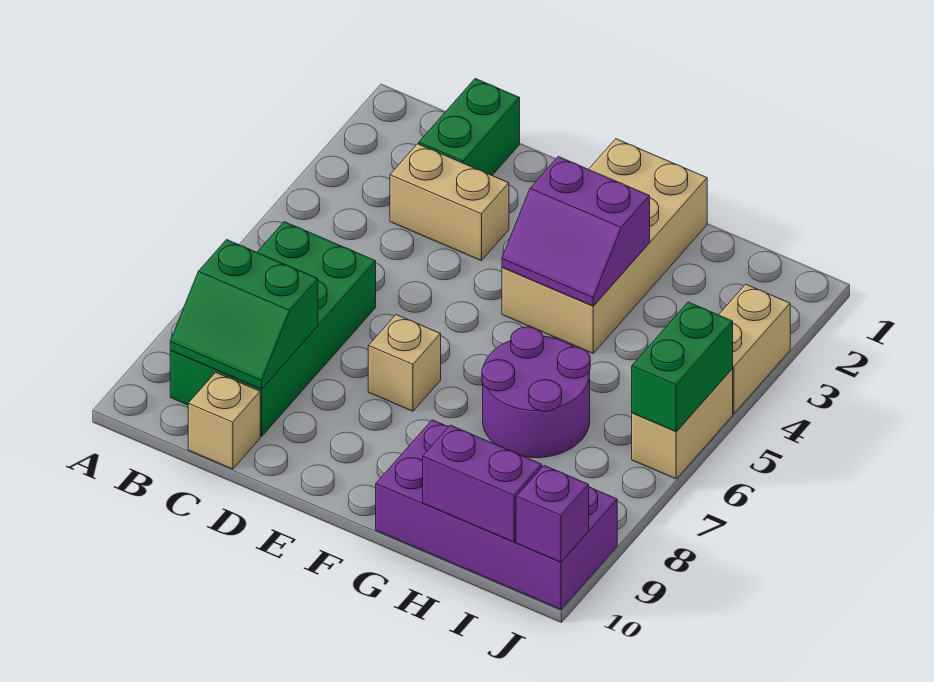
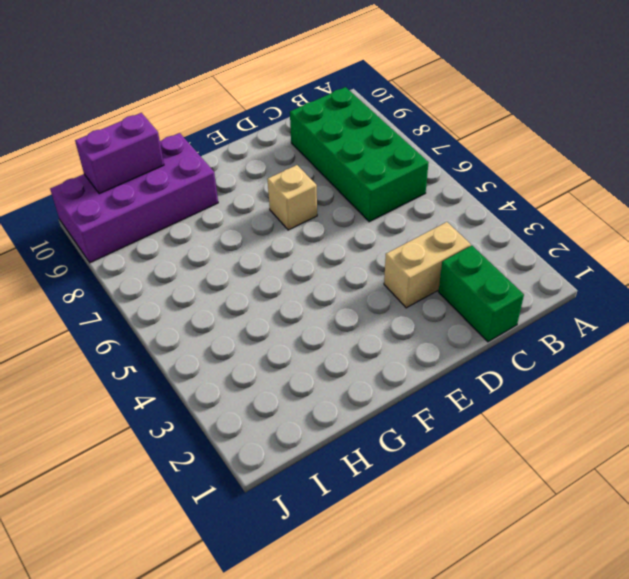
none -> tan brick C10 level 1
none -> tan brick F1:G4 level 1
none -> purple round brick G6:H7 level 1

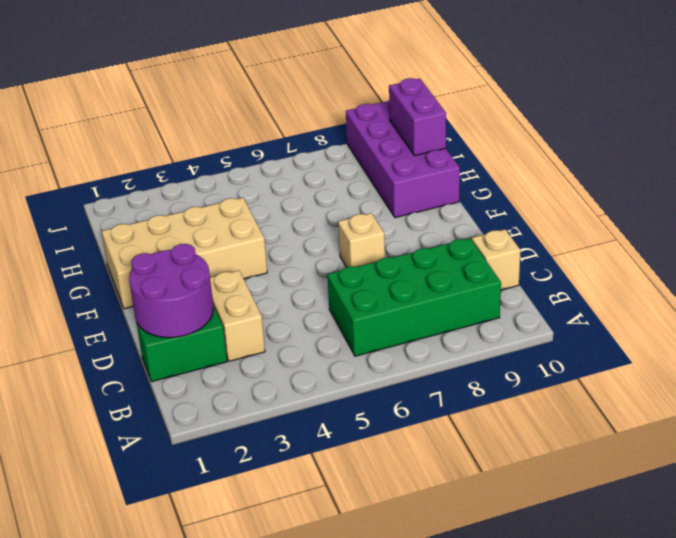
purple round brick C1:D2 level 2 -> purple round brick G6:H7 level 1
none -> tan brick J3:J4 level 1
none -> tan brick J5:J6 level 1
none -> green slope B8:C9 level 2 top 8

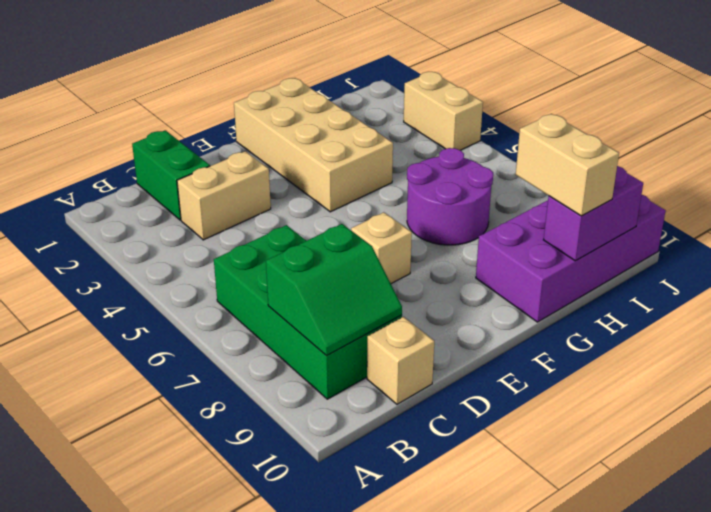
tan brick H9:H10 level 3 -> tan brick J5:J6 level 1
none -> purple slope F3:G4 level 2 top 3
none -> green brick J5:J6 level 2
none -> purple brick J10 level 2

